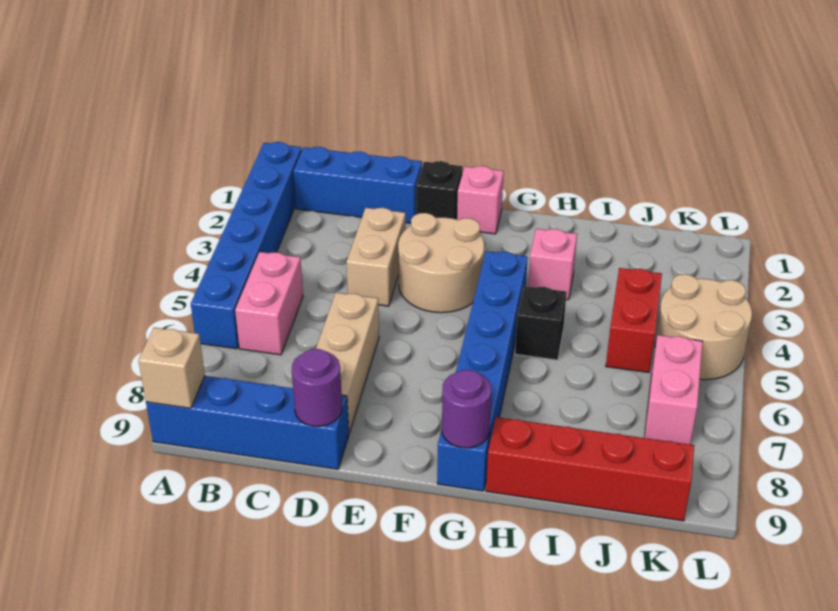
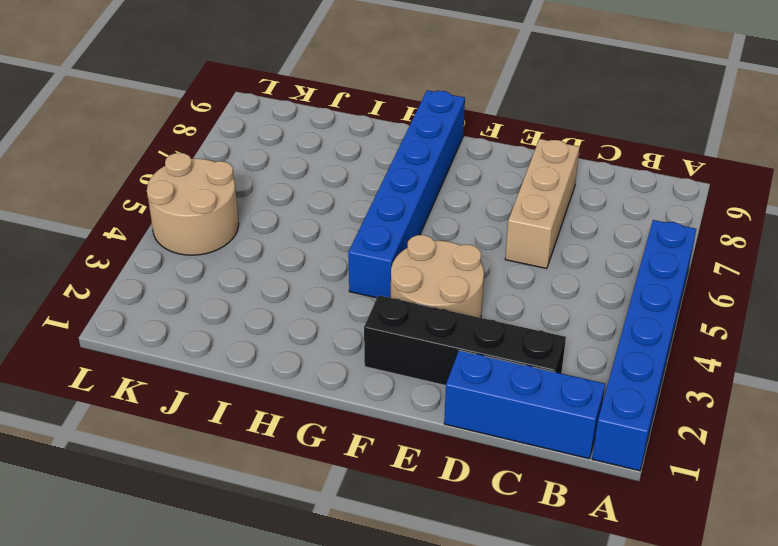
black brick C2:F2 level 1 -> none
none -> blue brick A9:D9 level 1
none -> pink brick B5:B6 level 1
none -> tan brick D3:D4 level 1

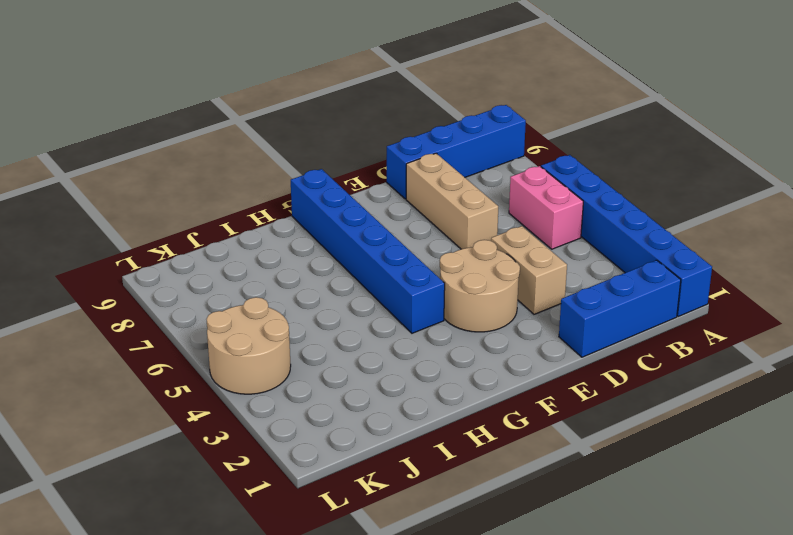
none -> black brick E1 level 1
none -> pink brick F1 level 1
none -> pink brick H3 level 1

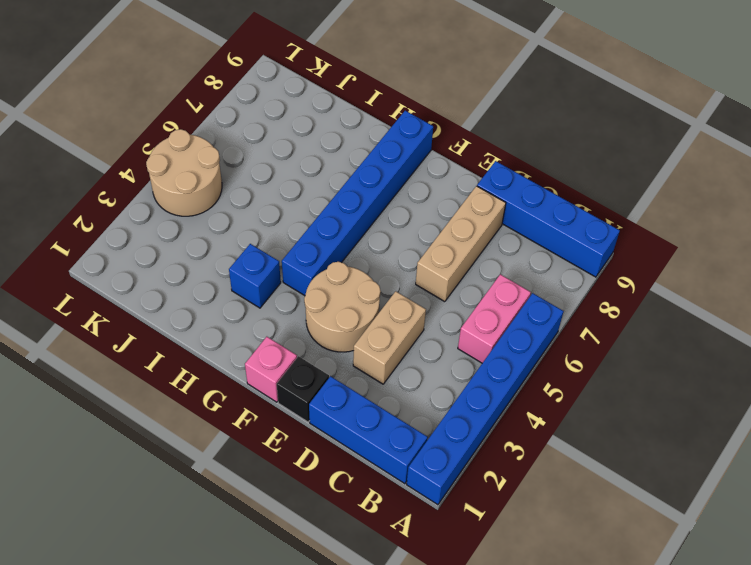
blue brick H3 level 1 -> pink brick H3 level 1
none -> black brick H5 level 1
none -> red brick H9:K9 level 1
none -> red brick J4:J5 level 1

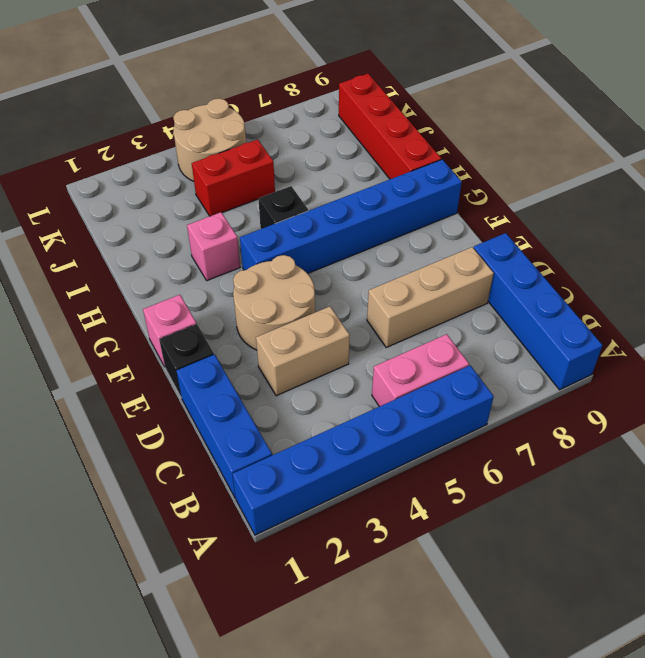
none -> pink brick K6:K7 level 1
none -> tan brick A9 level 2
none -> purple round brick D9 level 2

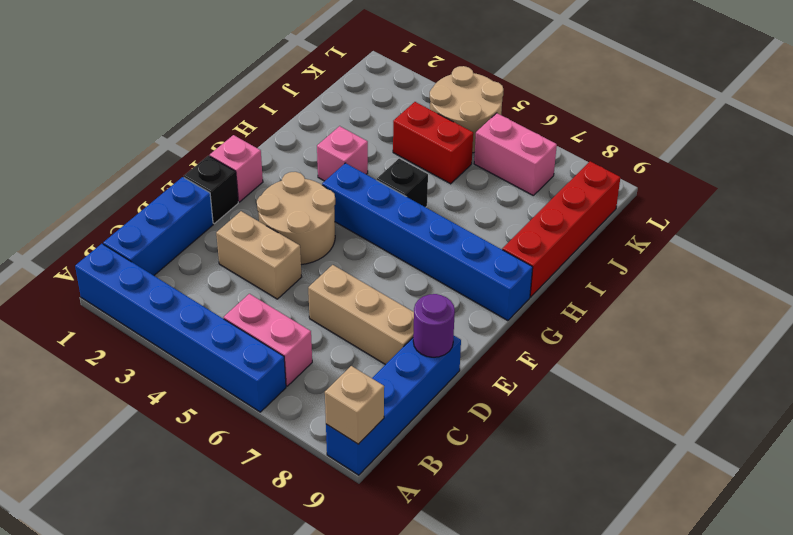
none -> purple round brick G9 level 2

